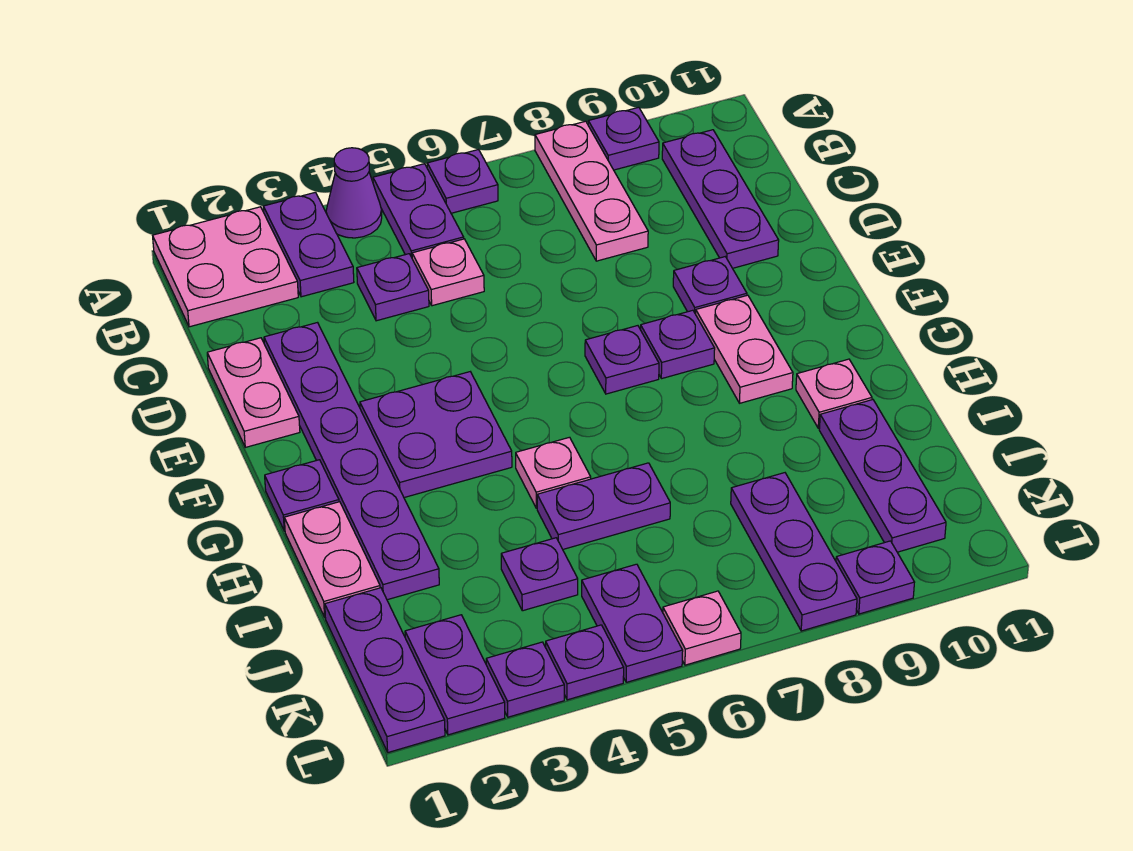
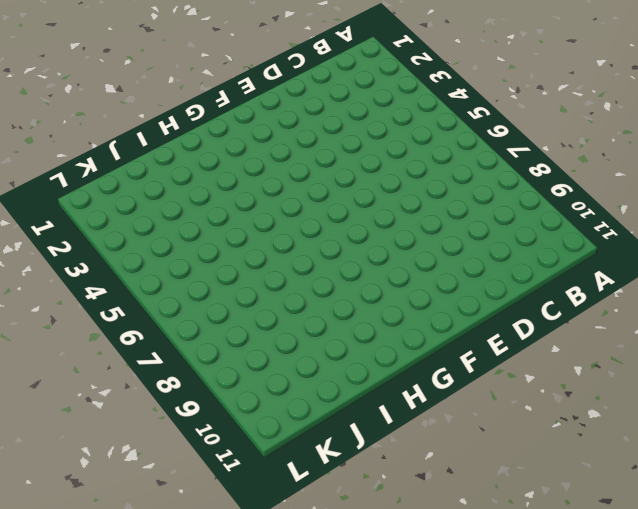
none -> pink plate A1:B2 level 1
none -> purple plate A3:B3 level 1
none -> purple cone A4 level 1
none -> purple plate A5:B5 level 1

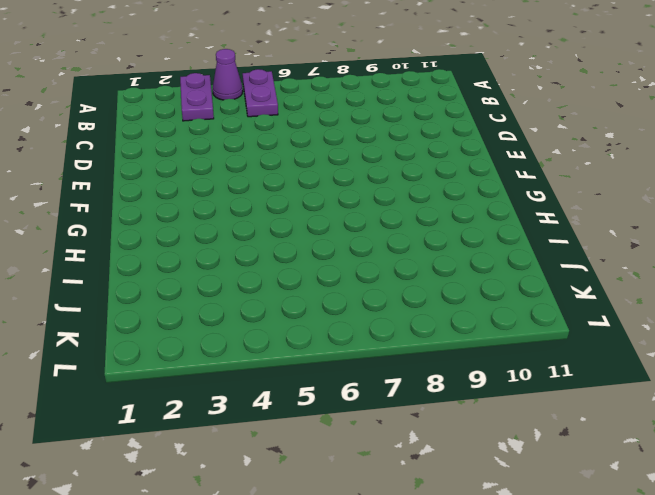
none -> pink plate A1:B2 level 1
none -> purple plate A6 level 1
none -> pink plate A8:C8 level 1
none -> purple plate A9 level 1

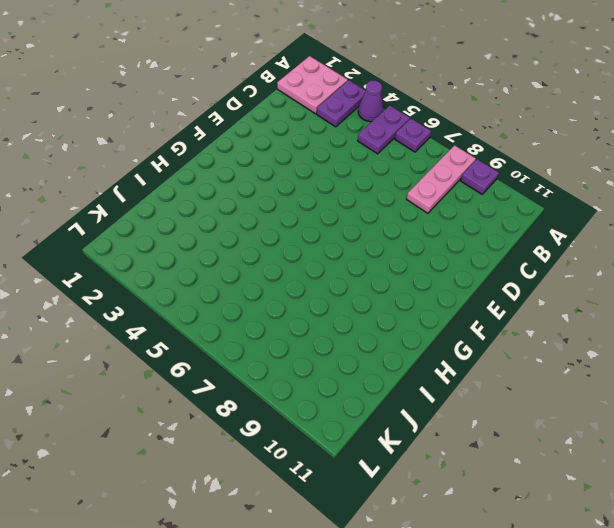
none -> purple plate B10:D10 level 1
none -> purple plate C4 level 1
none -> pink plate C5 level 1
none -> pink plate D1:E1 level 1

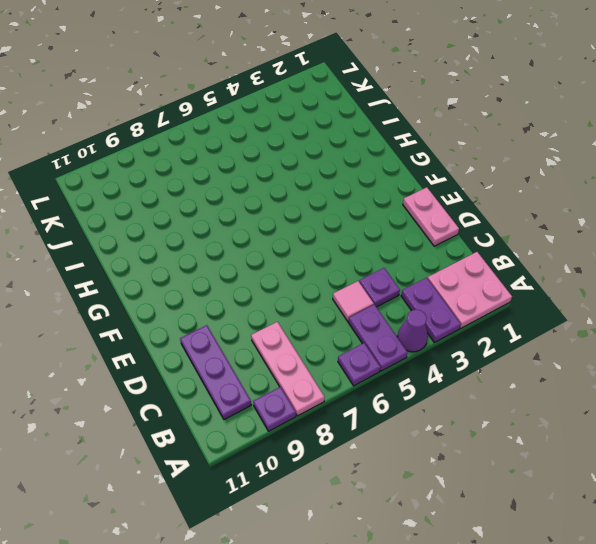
pink tile C5 level 1 -> pink plate C5 level 1
none -> purple plate D2:I2 level 1
none -> purple plate E9 level 1
none -> purple plate F3:G4 level 1
none -> purple plate F7 level 1

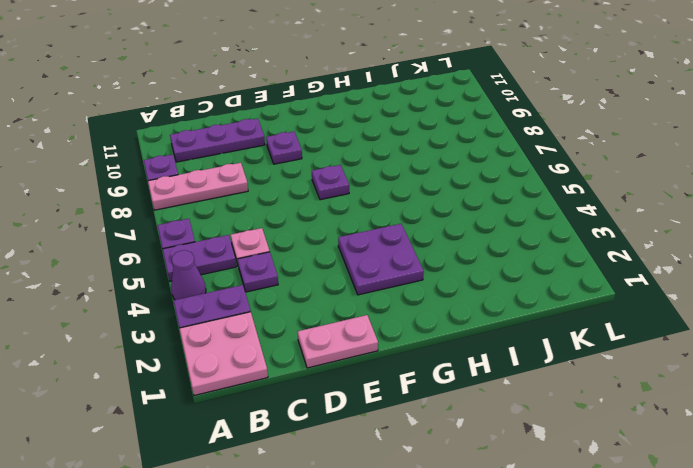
none -> purple plate D2:I2 level 1
none -> purple plate F8 level 1
none -> pink plate F9:G9 level 1
none -> purple plate G1 level 1

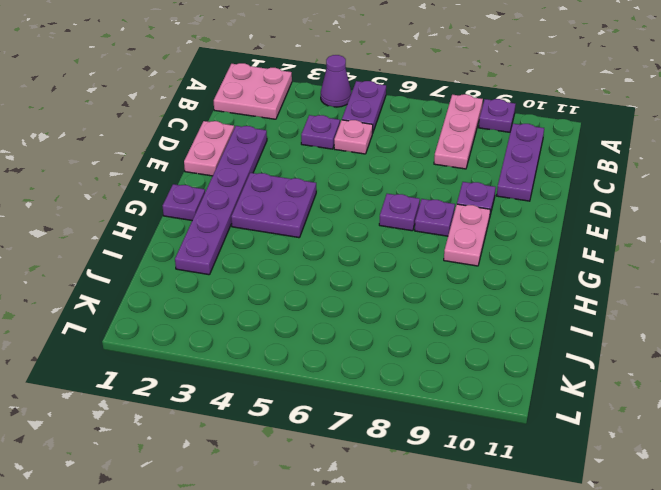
none -> purple plate A3:B3 level 1
none -> purple plate A6 level 1
none -> pink plate H1:I1 level 1
none -> pink plate H5 level 1

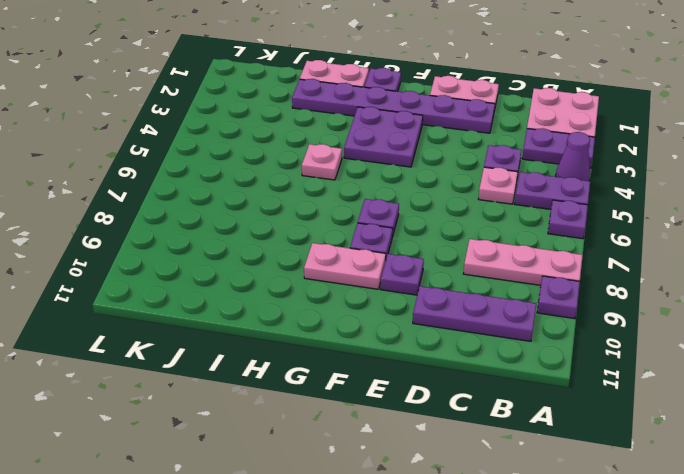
none -> pink plate H10 level 1
none -> purple plate I5:I6 level 1
none -> purple plate I10:K10 level 1
none -> purple plate J1:L1 level 1

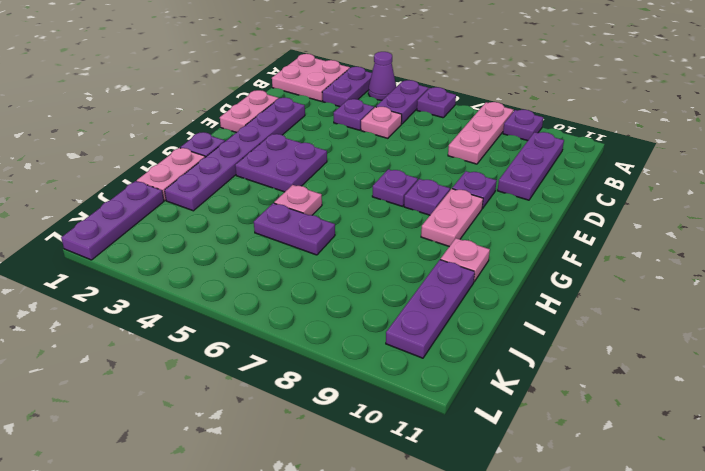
none -> purple plate J4 level 1
none -> purple plate J8:L8 level 1
none -> purple plate K2:L2 level 1
none -> purple plate K5:L5 level 1

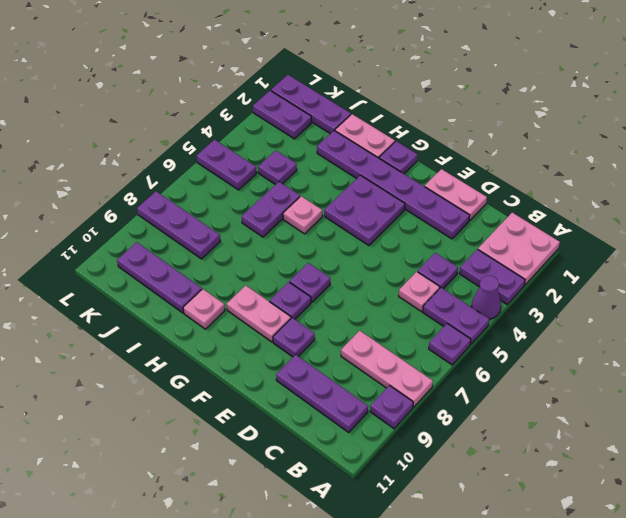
none -> purple plate L3 level 1
none -> purple plate L4 level 1
none -> pink plate L6 level 1
none -> purple plate L9 level 1

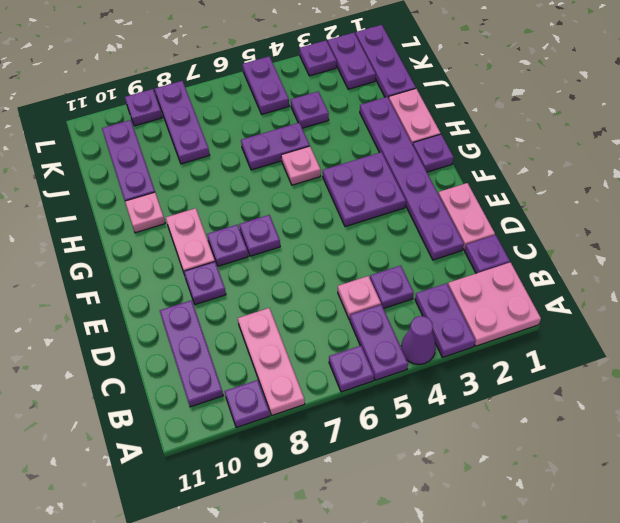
purple plate C1 level 1 -> purple plate L4 level 1
none -> pink plate L6 level 1

